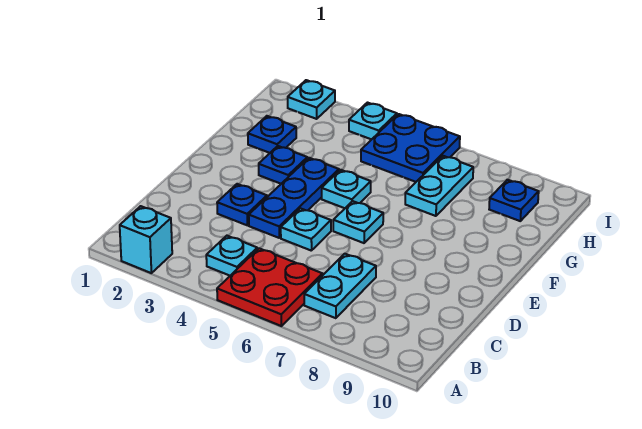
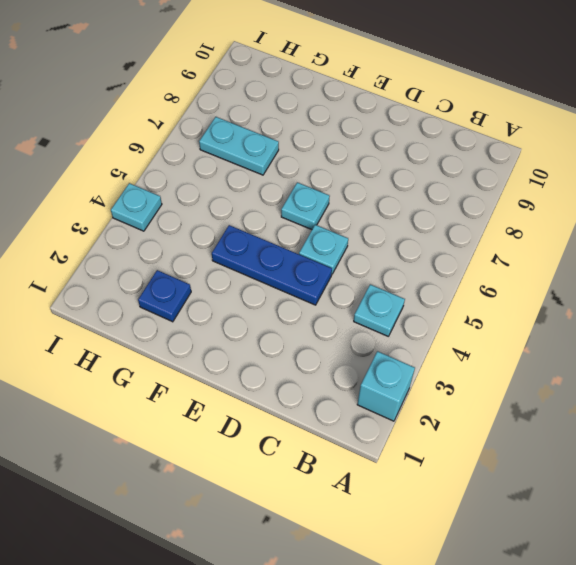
none -> red plate A5:B6 level 1
none -> cyan plate B7:C7 level 1
none -> blue plate D3 level 1

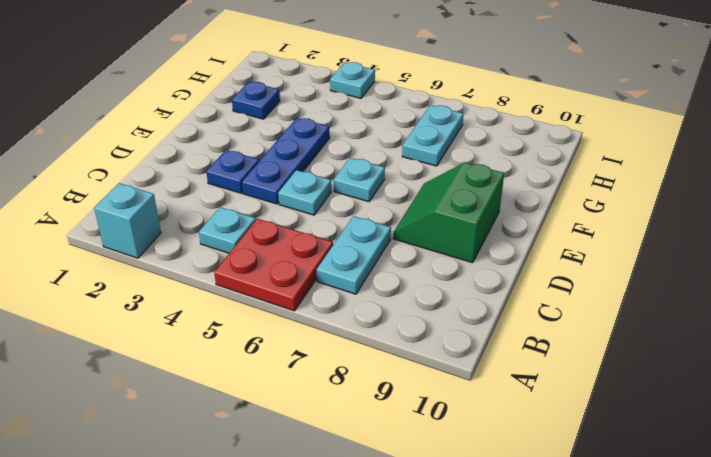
green slope D8:E9 level 1 top 9 -> none
none -> blue plate F3 level 1
none -> cyan plate F5 level 1
none -> blue plate H5:I6 level 1

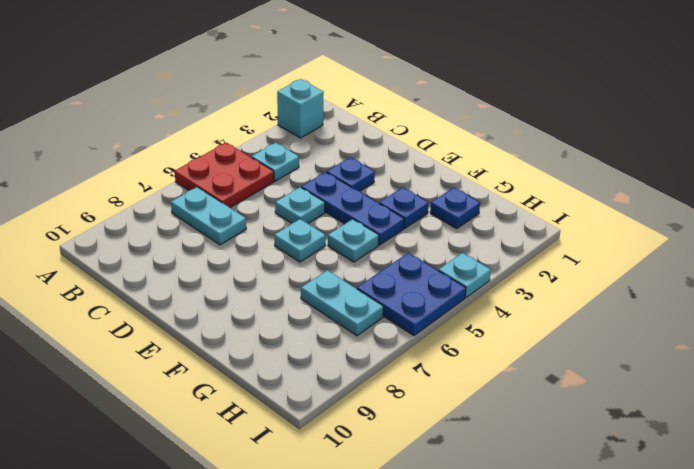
none -> blue plate H9 level 1
none -> cyan plate I2 level 1

